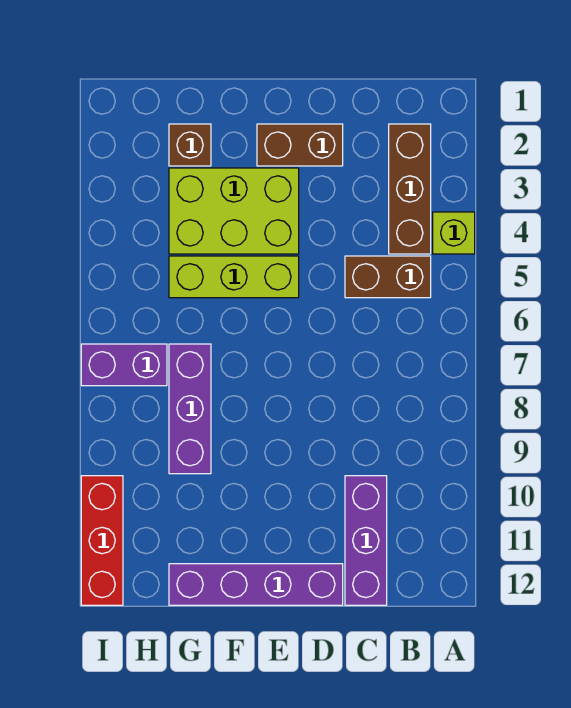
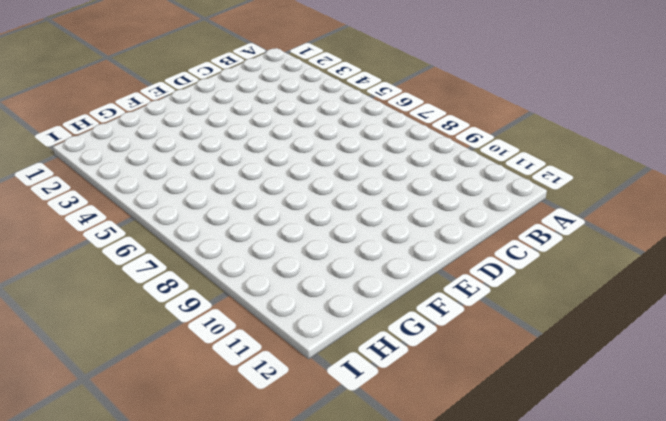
none -> lime brick A4 level 1
none -> brown brick B2:B4 level 1
none -> brown brick B5:C5 level 1

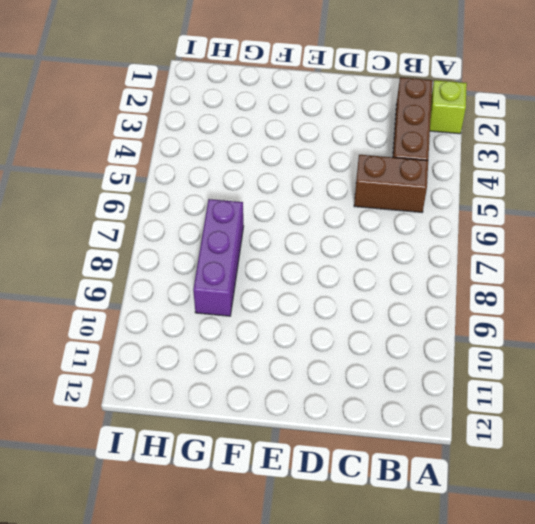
lime brick A2 level 1 -> lime brick A4 level 1
none -> purple brick C10:C12 level 1
none -> brown brick D2:E2 level 1
none -> purple brick D12:G12 level 1

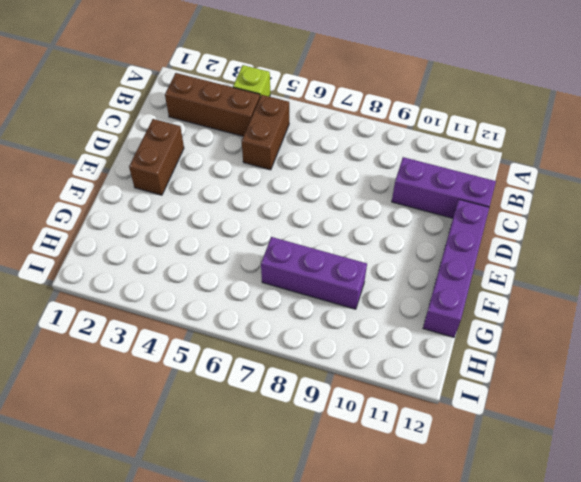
none -> lime brick E3:G4 level 1
none -> lime brick E5:G5 level 1
none -> brown brick G2 level 1

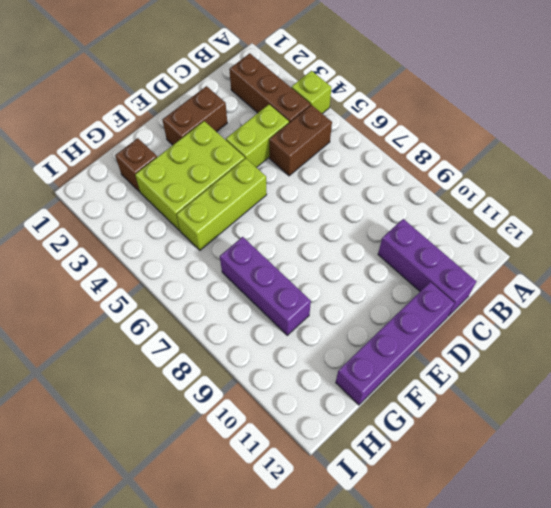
lime brick C4:D4 level 1 -> none
none -> purple brick H7:I7 level 1
none -> red brick I10:I12 level 1

